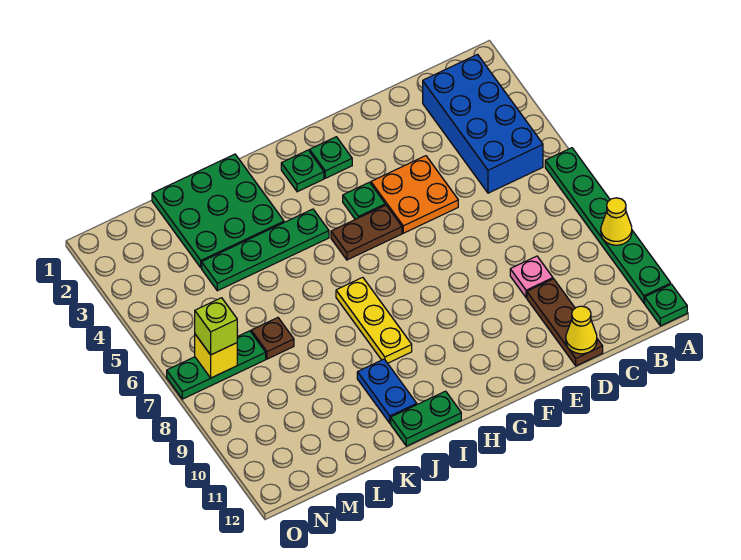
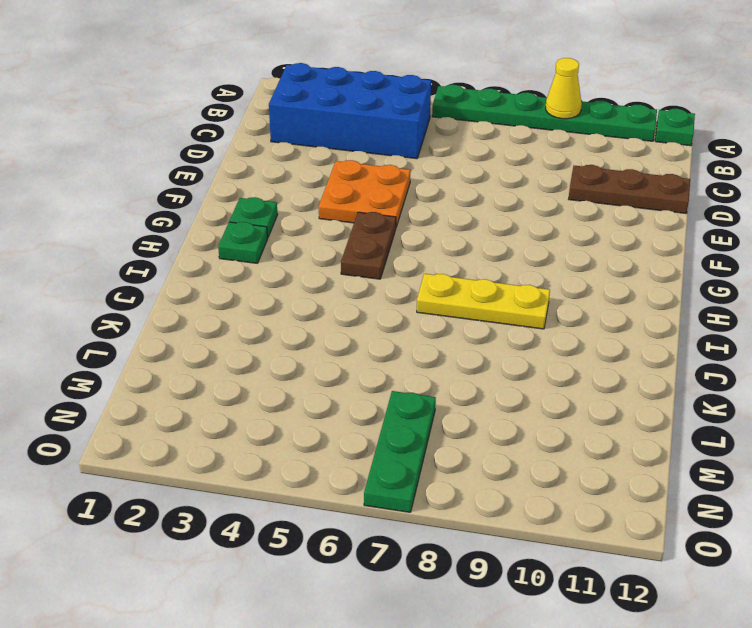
none -> pink plate D9 level 1
none -> green plate G4 level 1
none -> green plate I4:L4 level 1

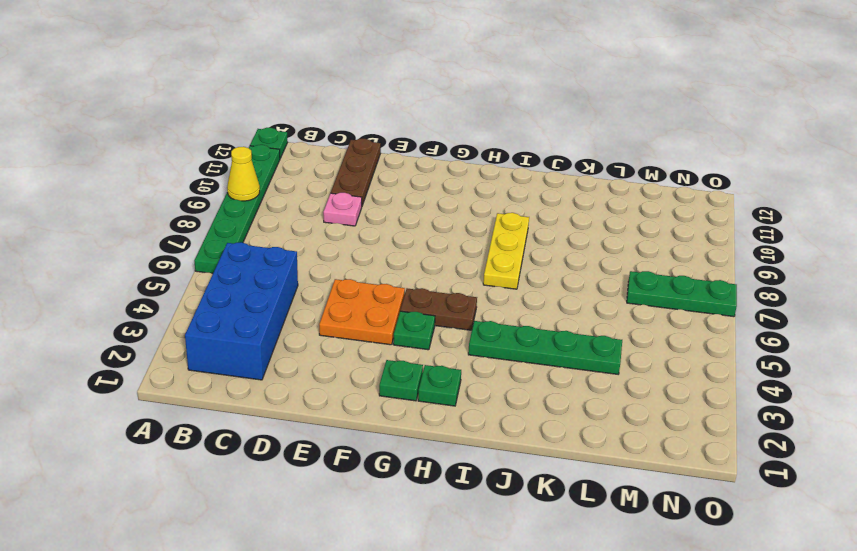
none -> green plate I12:J12 level 1
none -> green plate J1:L3 level 1
none -> blue plate J10:J11 level 1

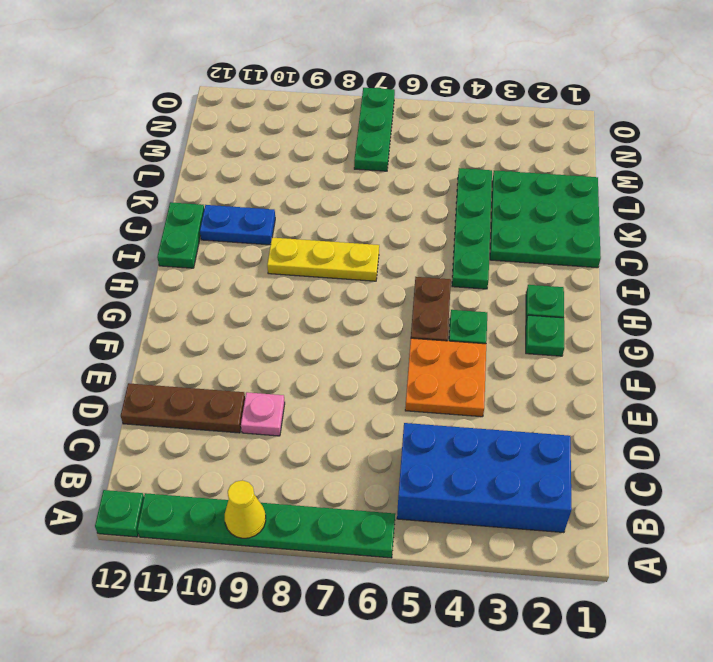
none -> brown plate L7 level 1
none -> yellow cone D12 level 2
none -> yellow brick N7 level 2

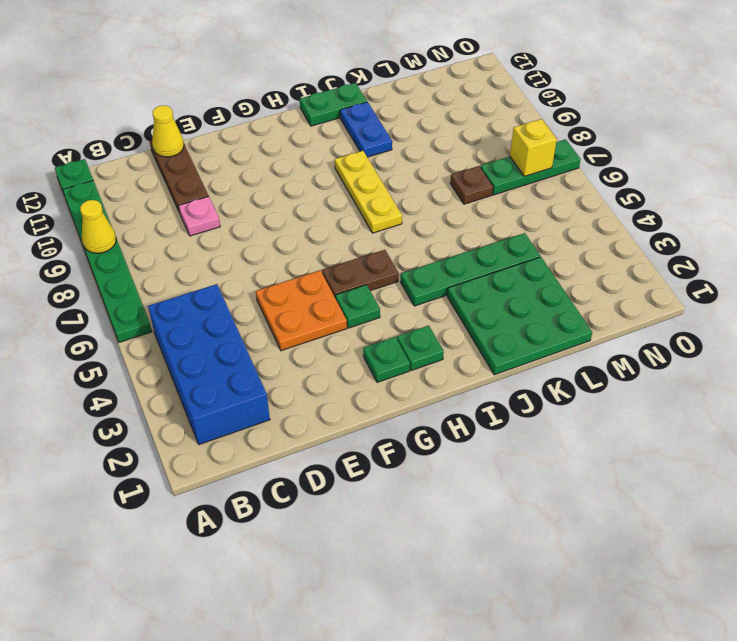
none -> lime brick N7 level 3

